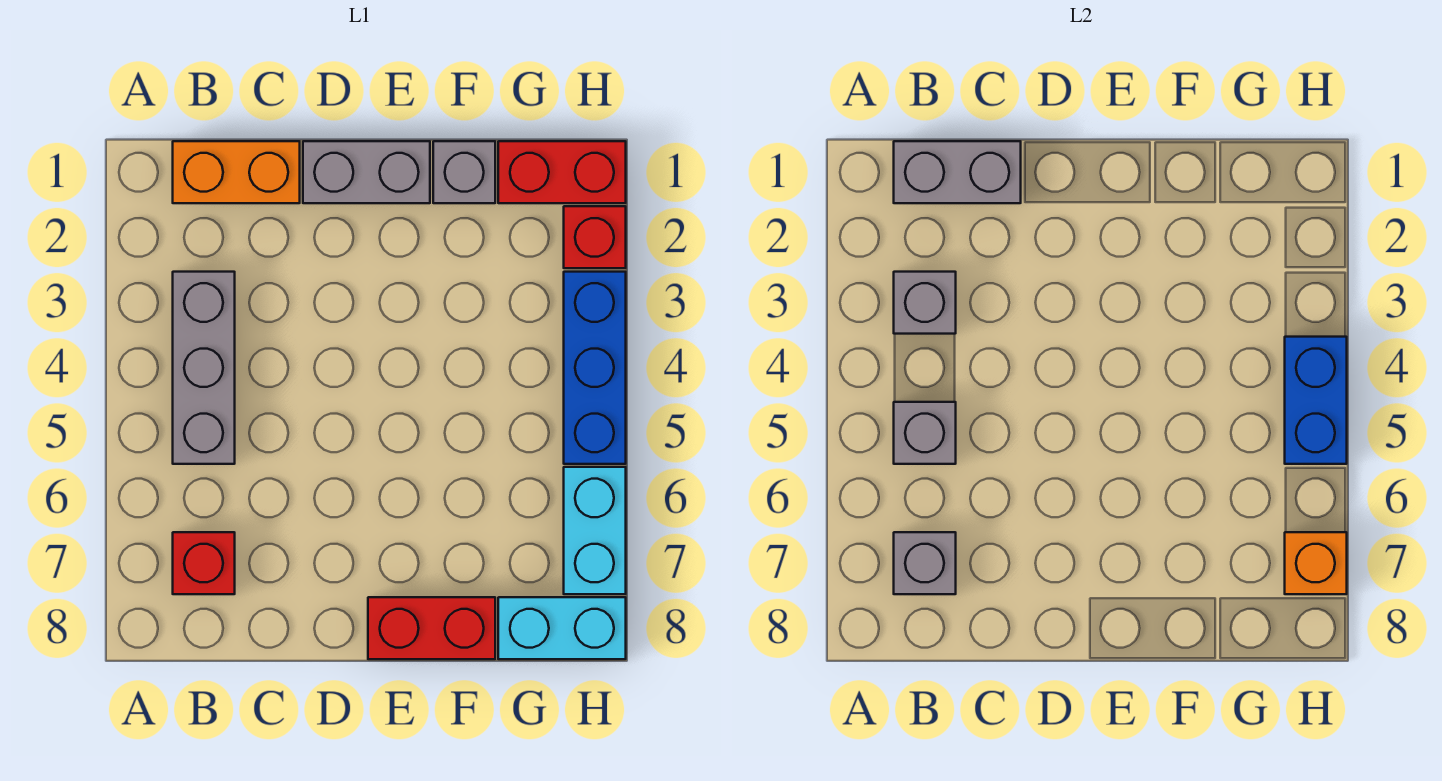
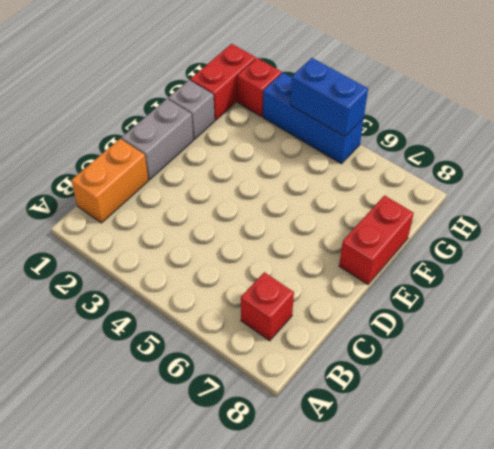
none -> grey brick B3:B5 level 1
none -> cyan brick G8:H8 level 1
none -> cyan brick H6:H7 level 1

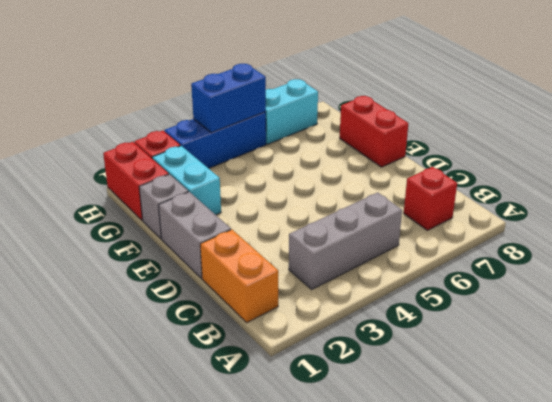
cyan brick F2:G2 level 1 -> cyan brick G8:H8 level 1
none -> grey brick B1:C1 level 2
none -> grey brick B3 level 2
none -> grey brick B5 level 2

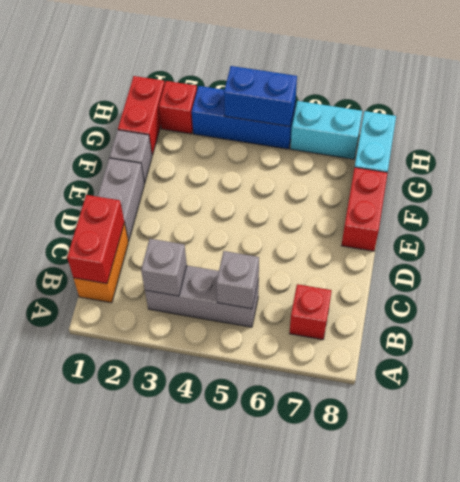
red brick B1:C1 level 2 -> grey brick B1:C1 level 2
none -> grey brick B7 level 2
none -> orange brick H7 level 2

